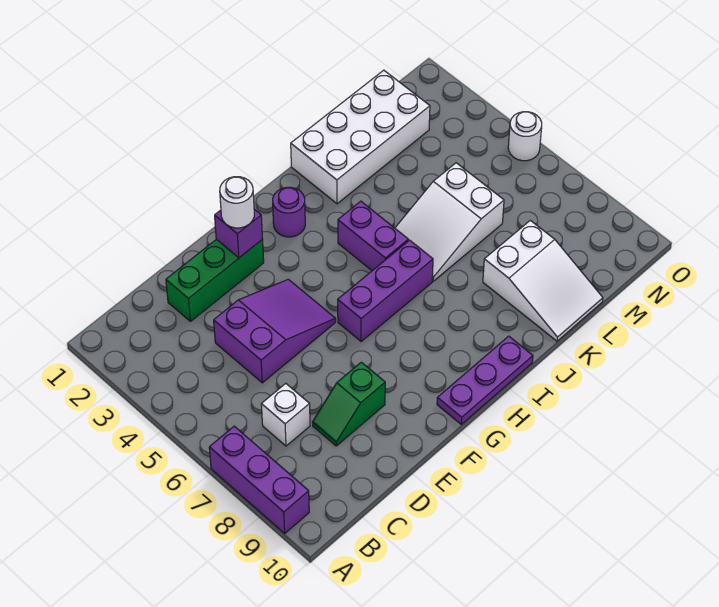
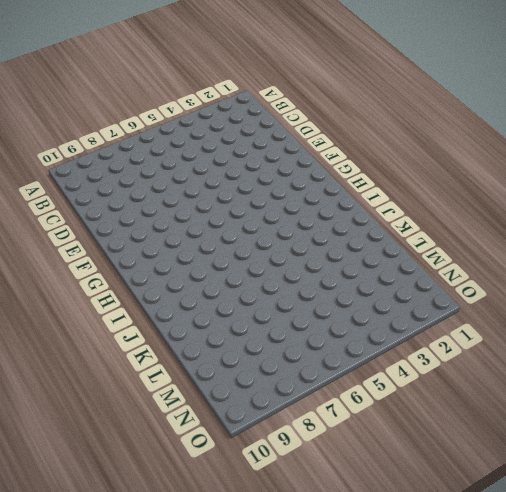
none -> purple brick A7:A9 level 1
none -> white brick C7 level 1
none -> green brick D2:F2 level 1

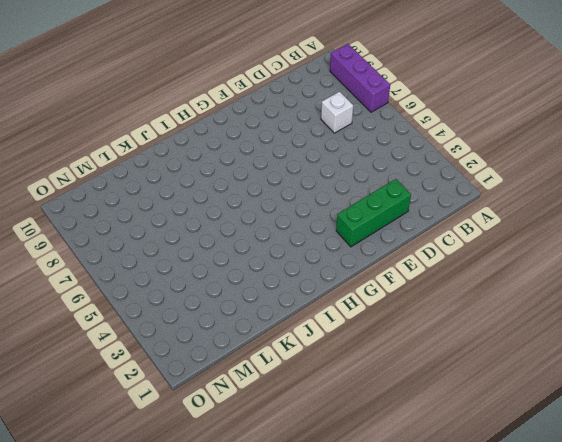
none -> purple slope D4:F5 level 1 top D
none -> green slope D8:E8 level 1 top E
none -> purple brick G6:I6 level 1

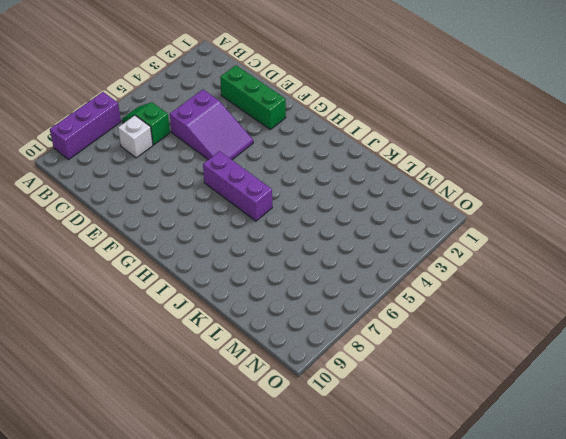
green slope B6:C6 level 1 top C -> green slope D8:E8 level 1 top E
none -> purple plate G10:I10 level 1
none -> purple round brick H2 level 1
none -> purple brick I4:I5 level 1

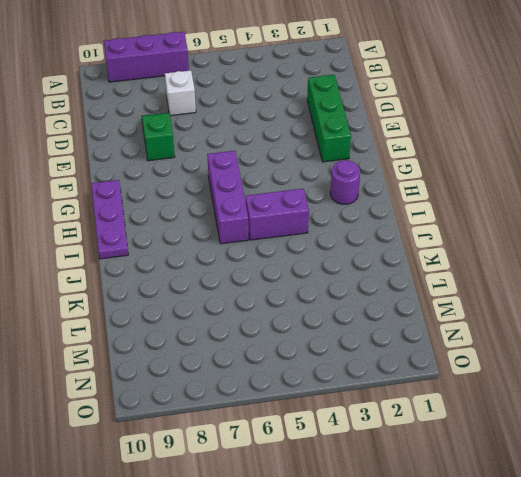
none -> purple slope D4:F5 level 1 top D
none -> white brick J1:M2 level 1
none -> white slope J5:L6 level 1 top L

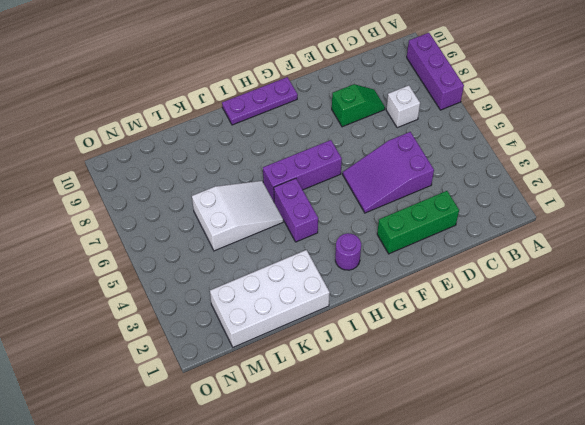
none -> white slope K8:L10 level 1 top 8
none -> white round brick O5 level 1
none -> purple brick F2 level 2

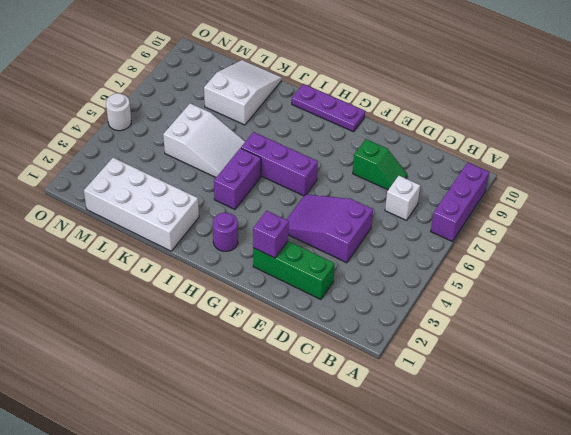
none -> white round brick F2 level 3

